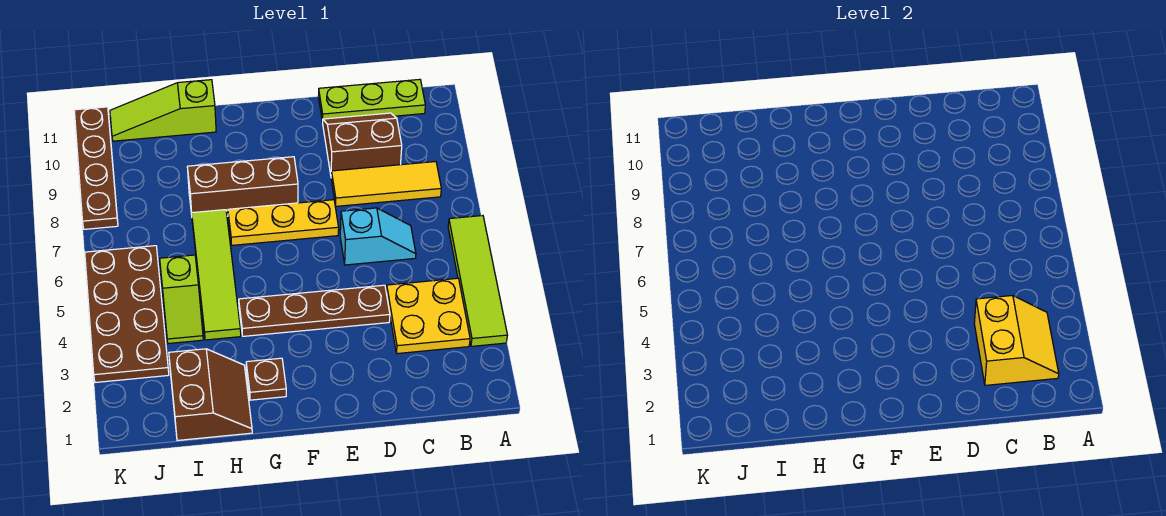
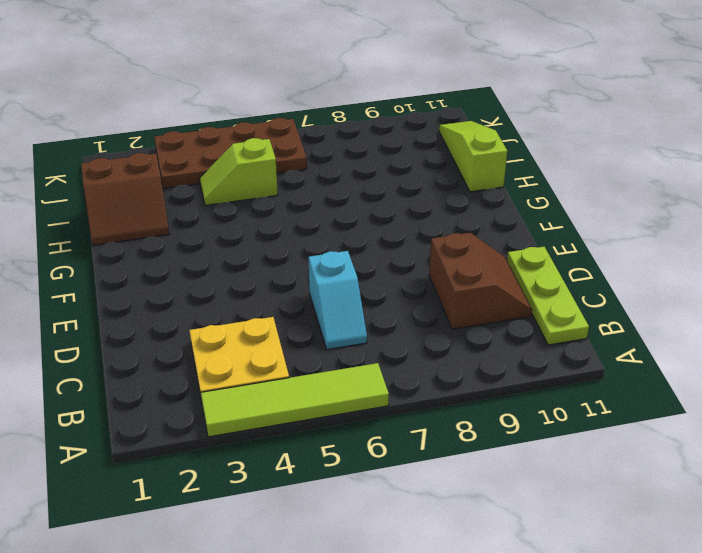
none -> yellow tile B8:D8 level 1
none -> brown plate D4:G4 level 1
none -> yellow plate E7:G7 level 1

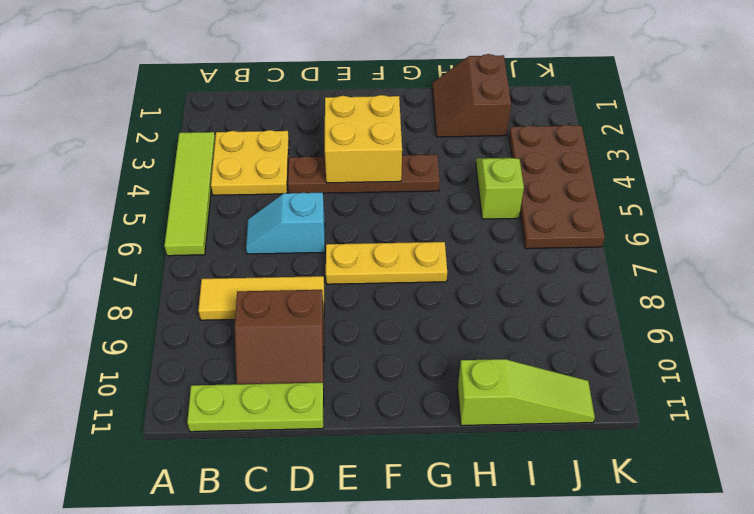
yellow brick E3:F4 level 2 -> none
none -> brown brick F8:H8 level 1
none -> brown plate G2 level 1
none -> lime tile H4:H7 level 1

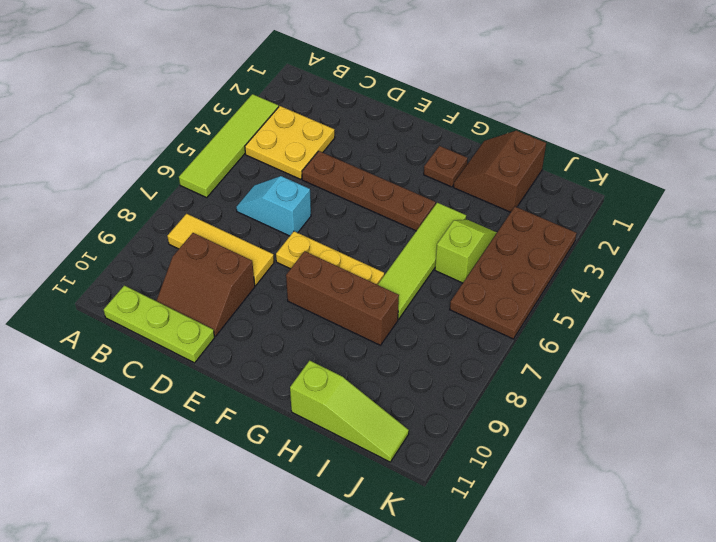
none -> brown plate K8:K11 level 1
none -> yellow slope B2:C3 level 2 top C

